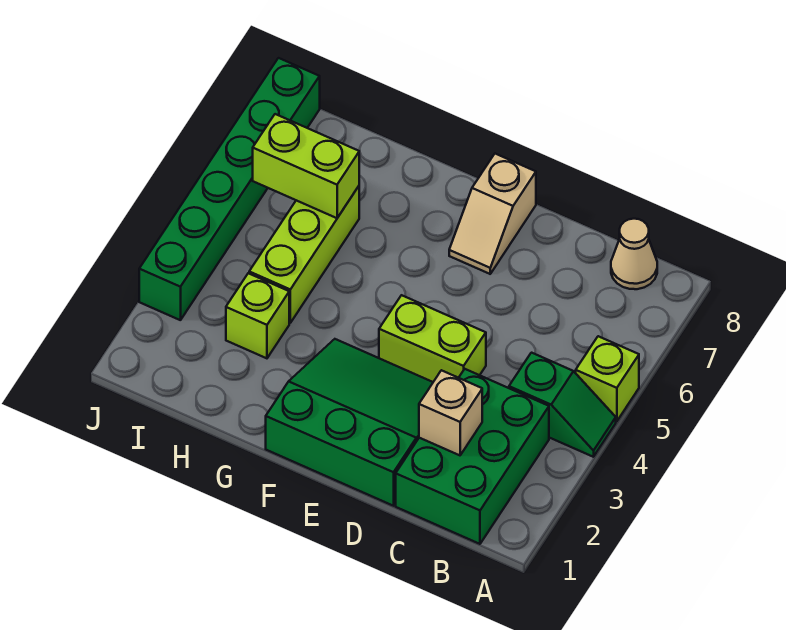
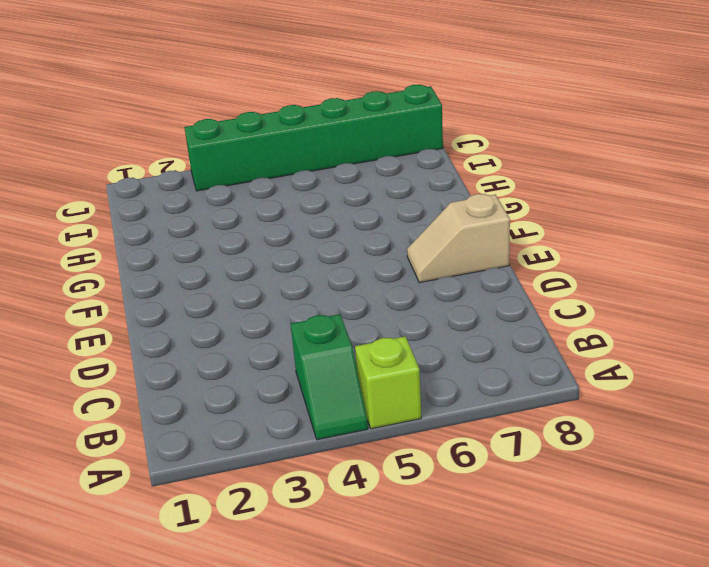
none -> green brick B1:C3 level 1
none -> tan cone B8 level 1
none -> green slope D1:F3 level 1 top 1

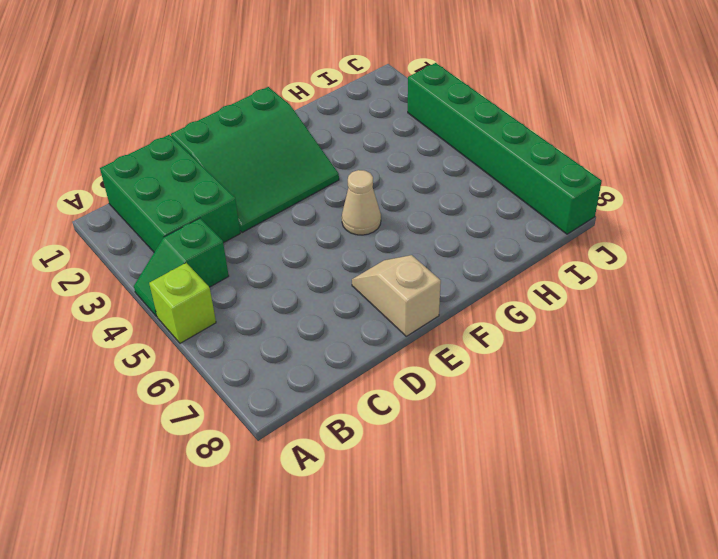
tan cone F5 level 1 -> tan cone B8 level 1
none -> lime brick D4:E4 level 1
none -> lime brick H3 level 1
none -> lime brick H4:H6 level 1

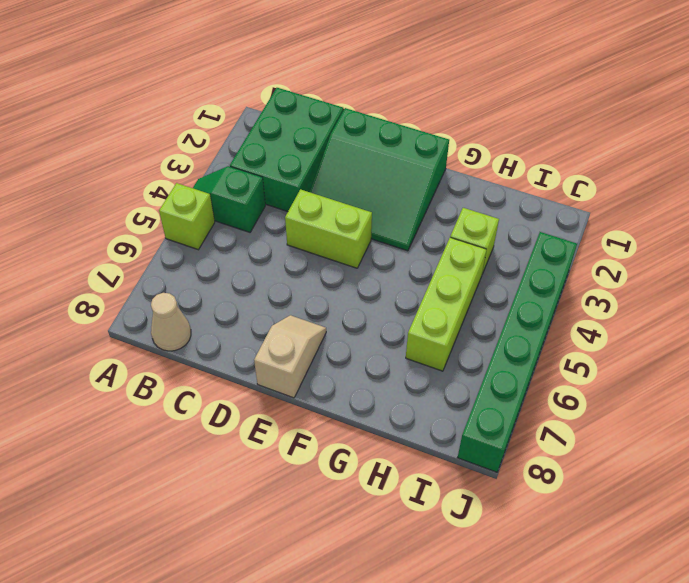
none -> tan brick C2 level 2
none -> lime brick H6:I6 level 2

